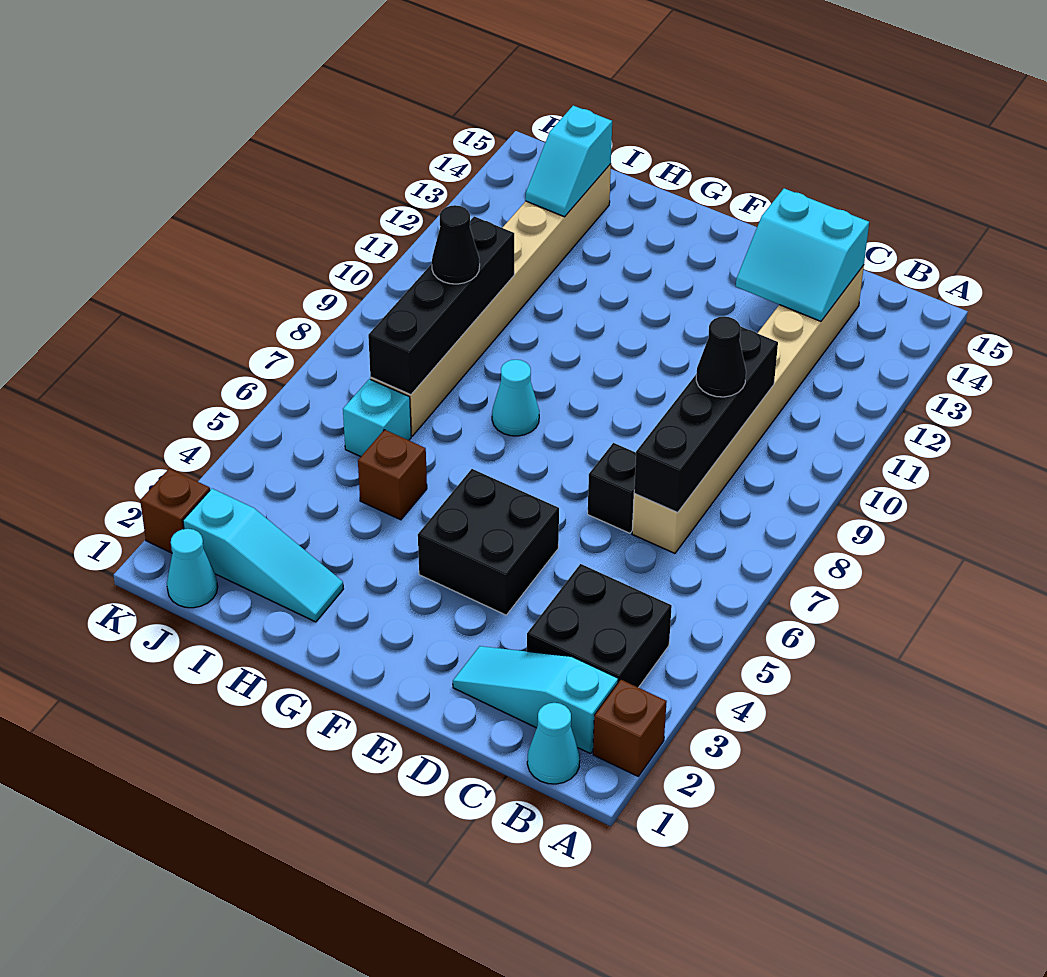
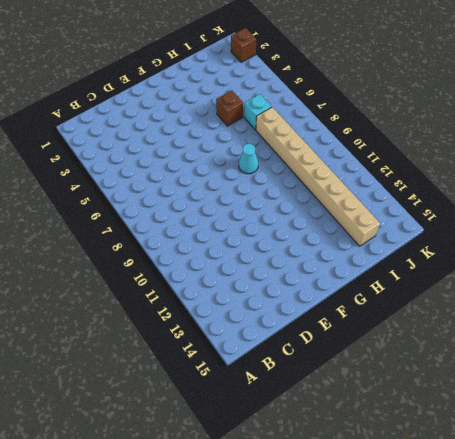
none -> brown brick A2 level 1
none -> cyan cone B1 level 1
none -> cyan slope B2:D2 level 1 top B

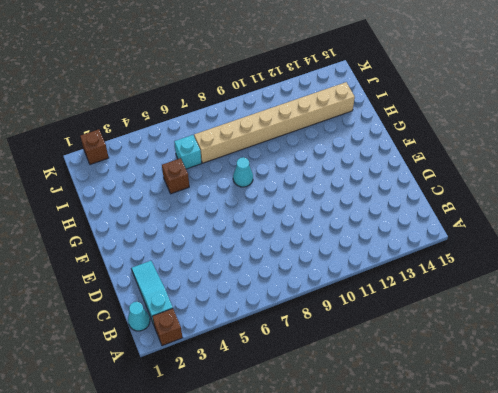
none -> black brick B3:C4 level 1
none -> tan brick C7:C14 level 1
none -> black brick D7 level 1

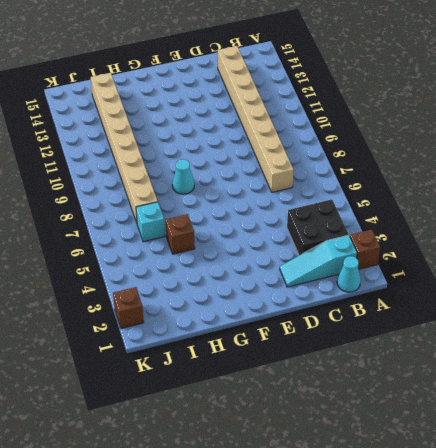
none -> black brick D7 level 1
none -> black brick E4:F5 level 1
none -> cyan slope H2:J2 level 1 top J

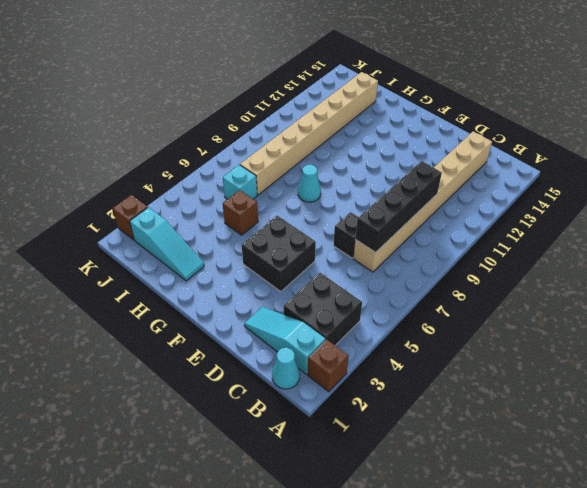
none -> cyan cone J1 level 1
none -> cyan slope C13:D14 level 2 top 14
none -> black brick I7:I10 level 2

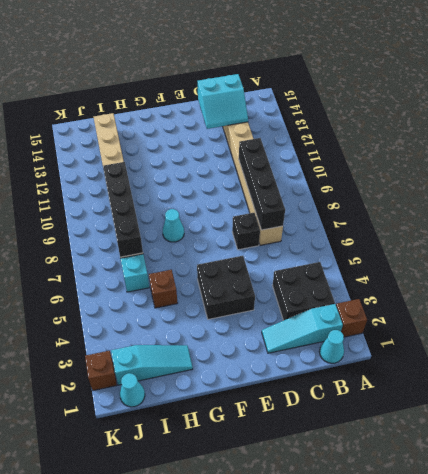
none -> cyan slope I13:I14 level 2 top 14
none -> black cone C9 level 3
none -> black cone I9 level 3

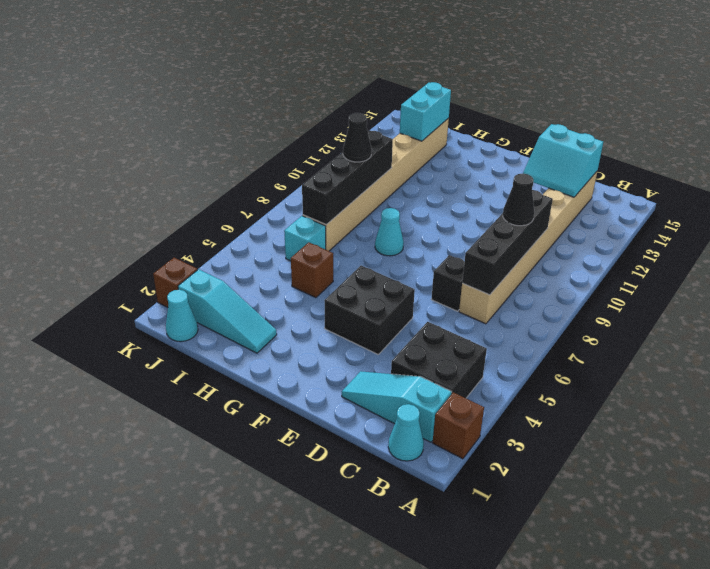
cyan brick I13:I14 level 2 -> cyan slope I13:I14 level 2 top 14

